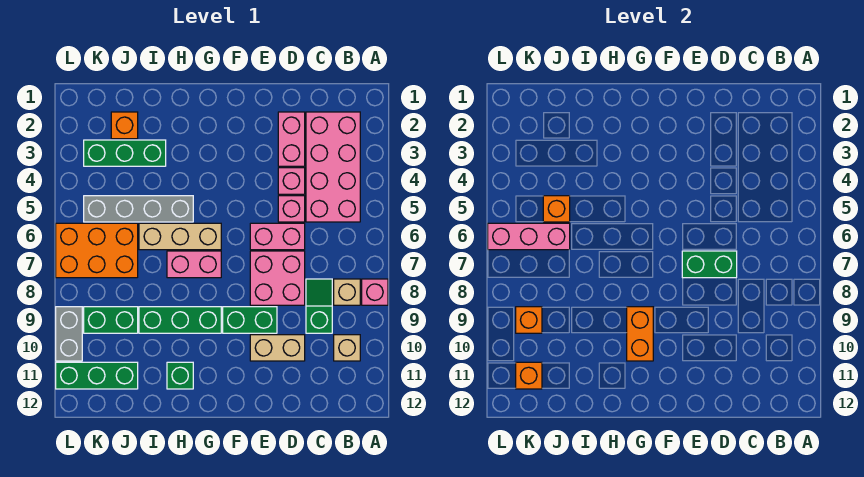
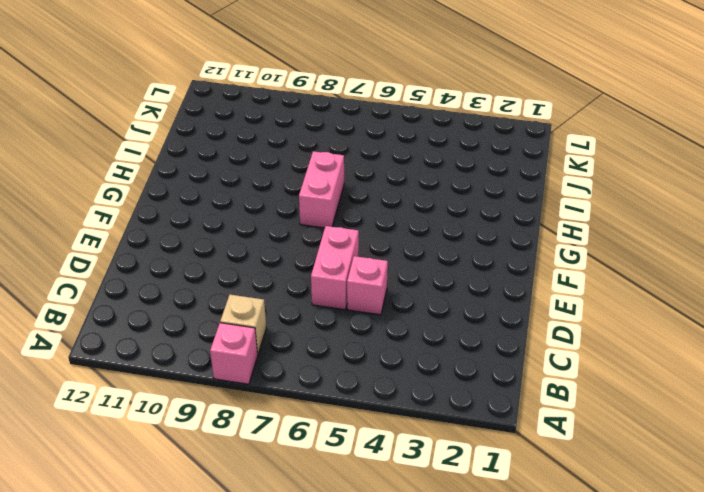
none -> pink brick B2:C5 level 1
none -> tan brick B10 level 1
none -> green slope C8:C9 level 1 top 9

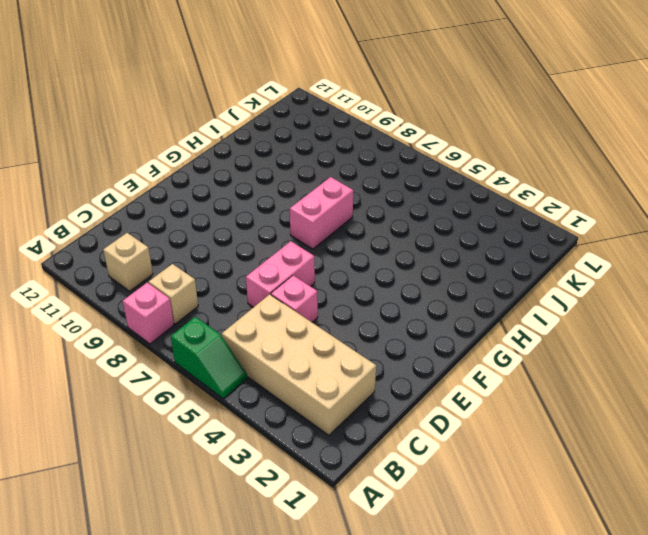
green slope A5:A6 level 1 top 6 -> green slope C8:C9 level 1 top 9
tan brick B2:C5 level 1 -> pink brick B2:C5 level 1
none -> pink brick D2:D3 level 1
none -> pink brick D4 level 1
none -> pink brick D7:E8 level 1

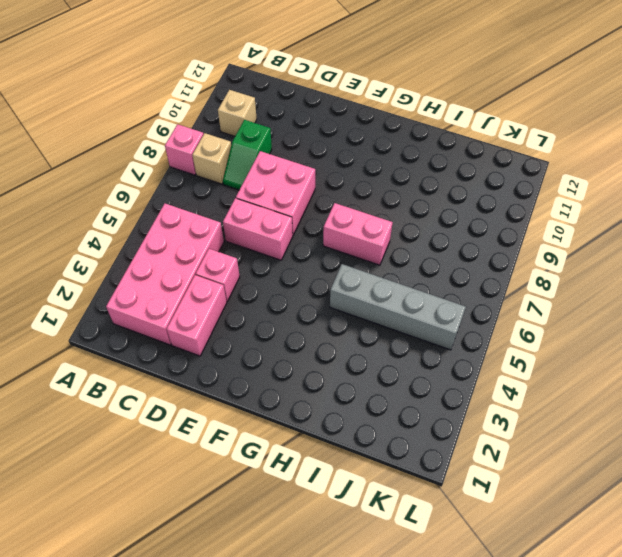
none -> pink brick D5 level 1
none -> tan brick D10:E10 level 1
none -> green brick E9:F9 level 1

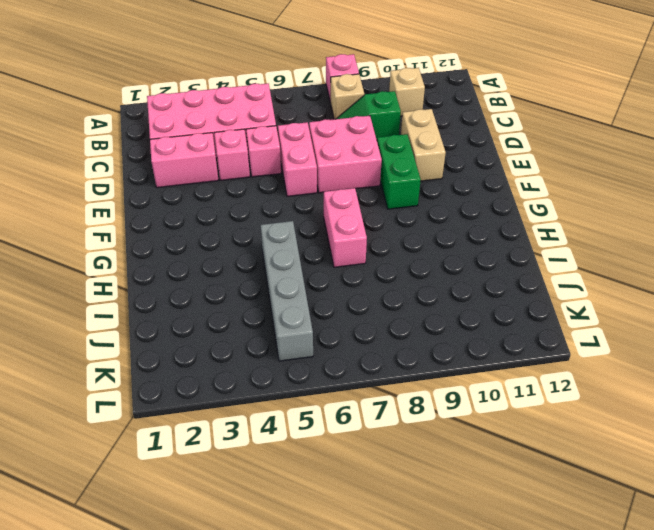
none -> tan brick G6:I6 level 1
none -> green brick G9:I9 level 1
none -> green brick H11 level 1

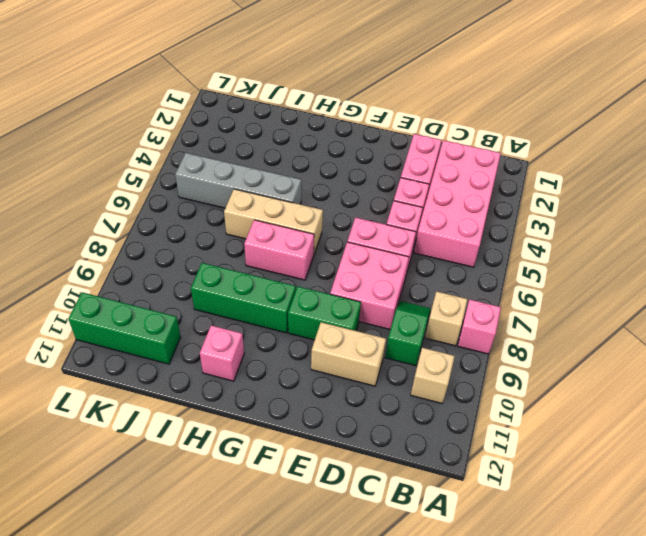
pink brick H11 level 1 -> green brick H11 level 1
none -> green brick I3:K3 level 1
none -> orange brick J2 level 1
none -> orange brick J6:L7 level 1

